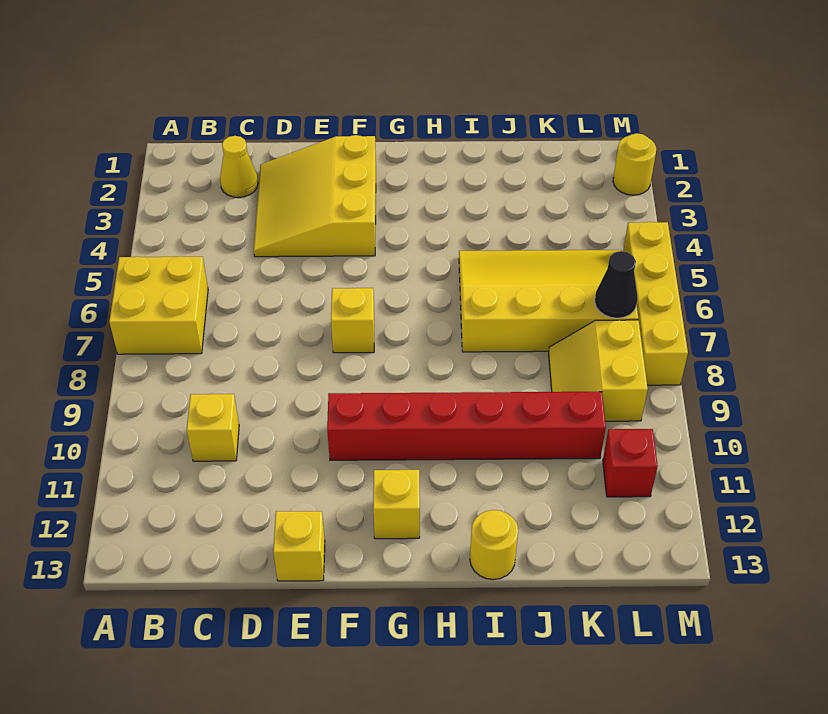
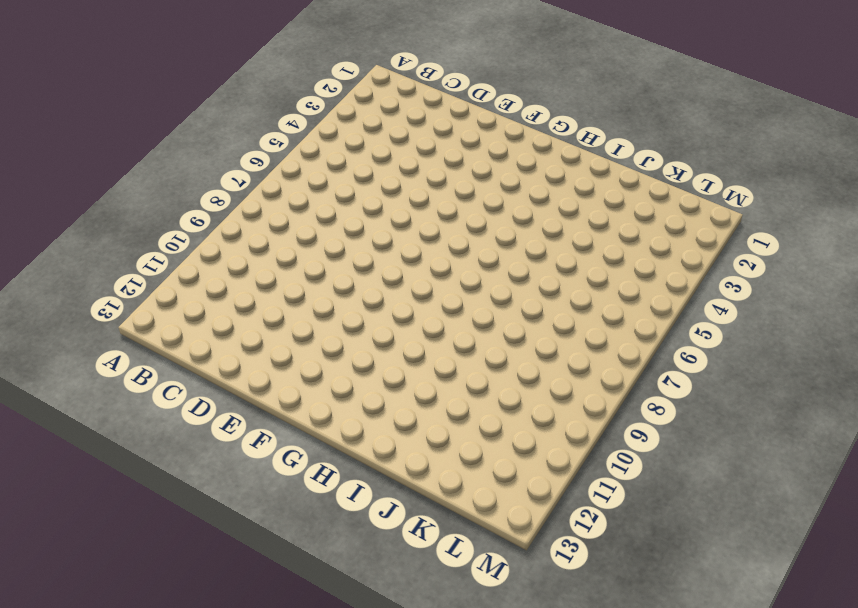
none -> yellow brick A6:B7 level 1
none -> yellow cone C2 level 1
none -> yellow brick C10 level 1

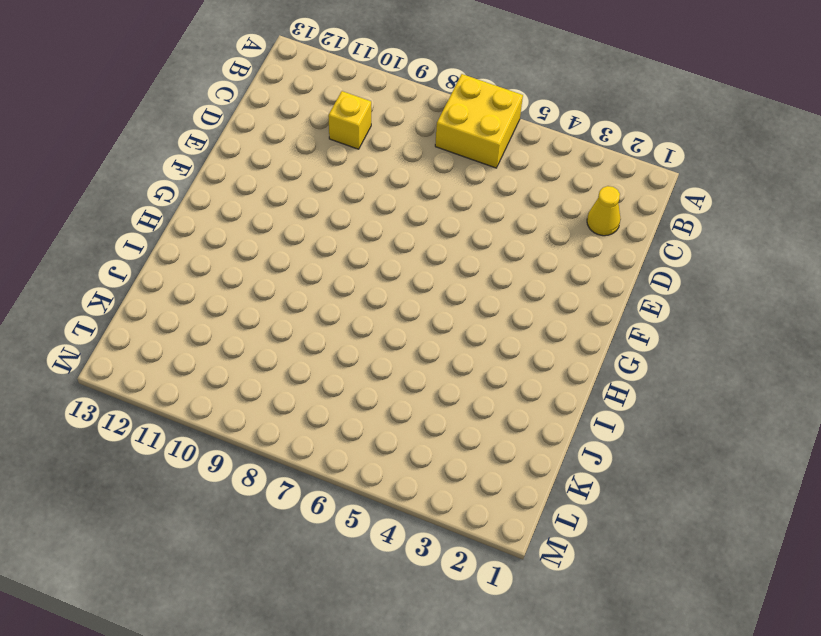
none -> yellow slope D2:F4 level 1 top F
none -> yellow brick E13 level 1
none -> yellow brick F7 level 1

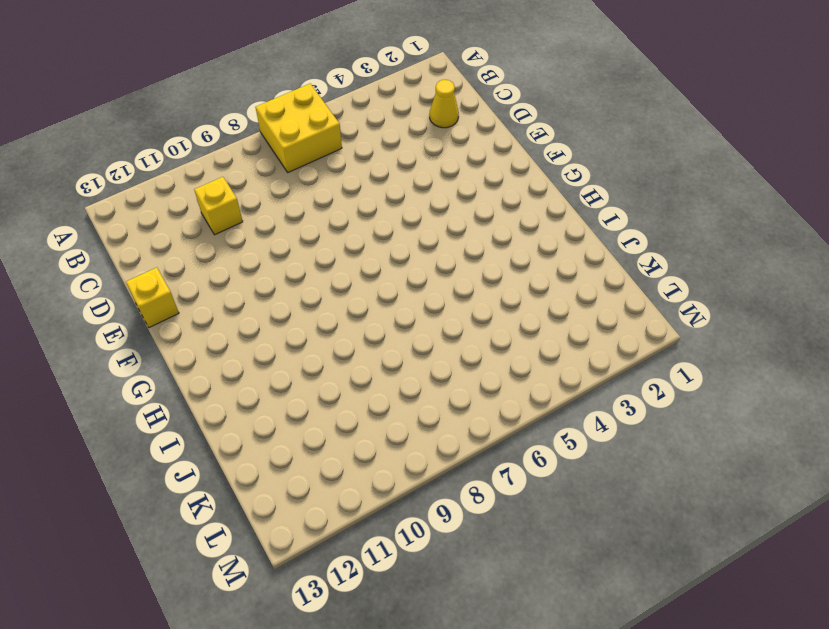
none -> yellow slope D2:F4 level 1 top F
none -> yellow brick F7 level 1
none -> red brick F10:K10 level 1

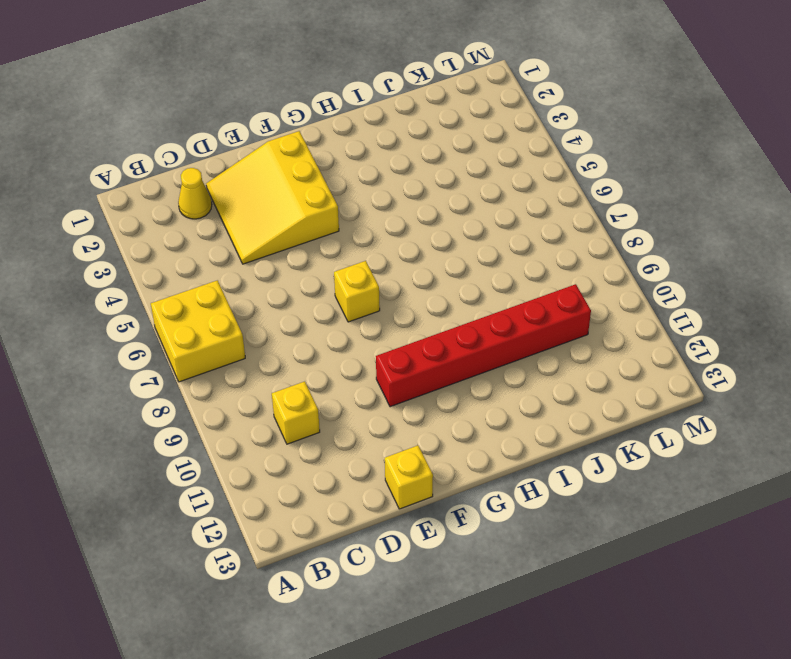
none -> yellow brick G12 level 1
none -> yellow slope I5:L7 level 1 top 7
none -> yellow round brick I13 level 1

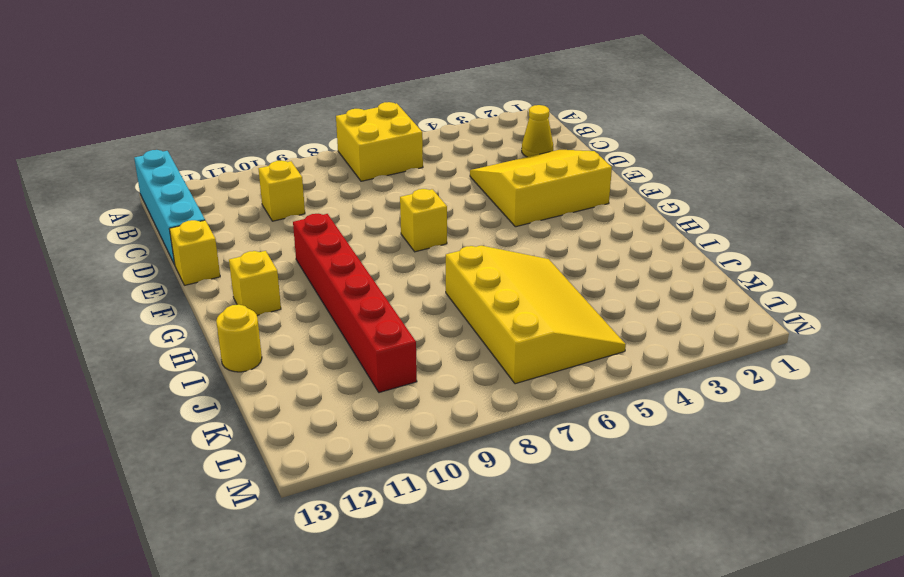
cyan brick A13:D13 level 1 -> none
none -> yellow slope K8:L9 level 1 top L
none -> red brick L11 level 1
none -> yellow round brick M2 level 1

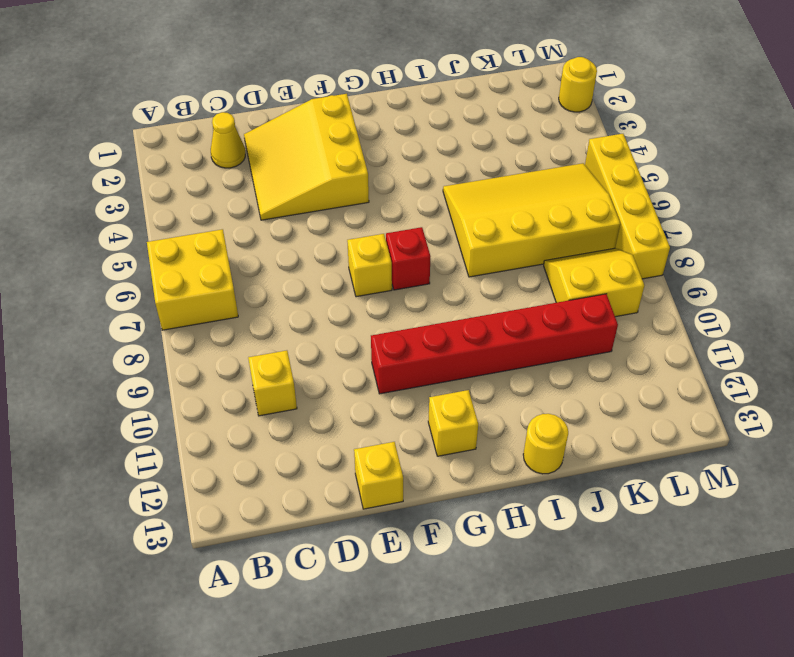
red brick G7 level 1 -> red brick L11 level 1
yellow slope K8:L9 level 1 top 9 -> yellow slope K8:L9 level 1 top L
none -> black cone L7 level 2

